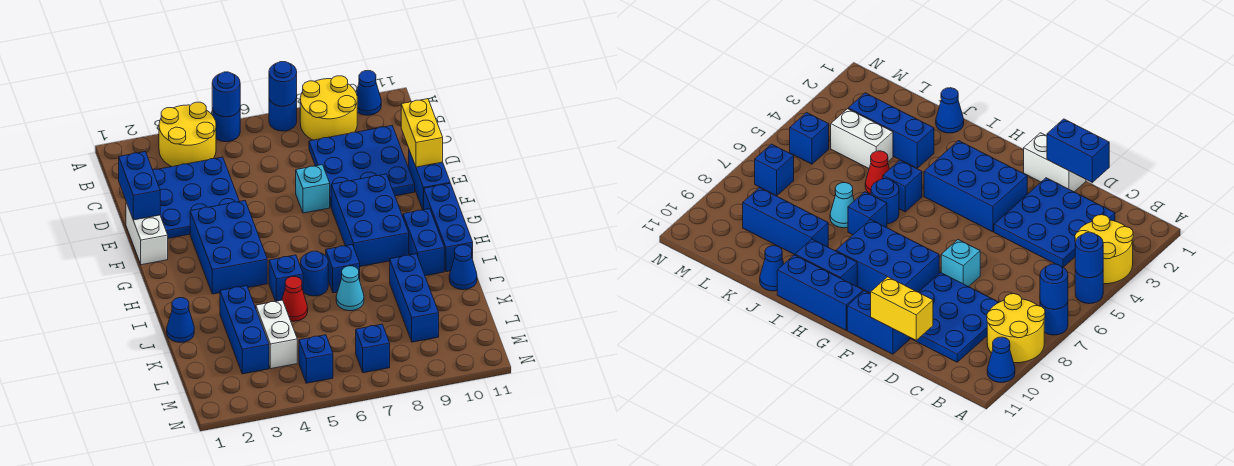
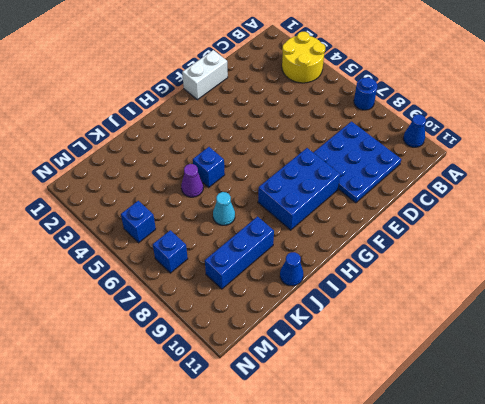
purple cone J5 level 1 -> red cone J5 level 1
none -> blue round brick A5 level 1
none -> yellow round brick A8:B9 level 1
none -> blue plate C2:E4 level 1
none -> cyan brick E7 level 1

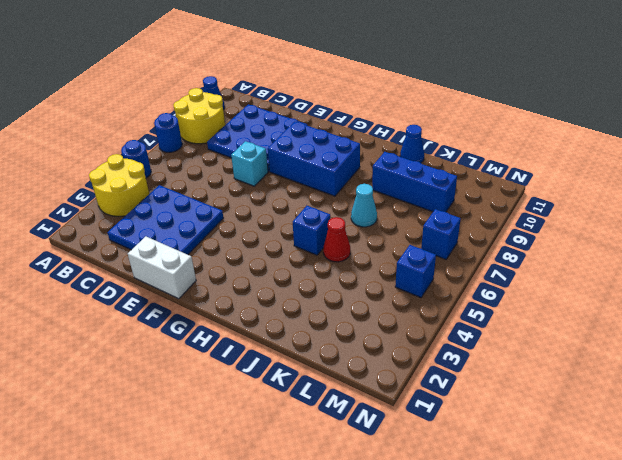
none -> blue brick E11:F11 level 1
none -> blue brick F3:H4 level 1
none -> blue brick G11:I11 level 1
none -> blue brick H10:I10 level 1

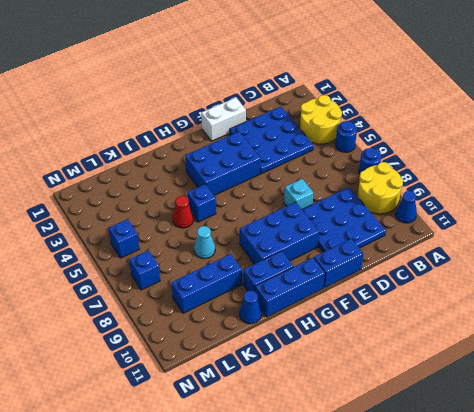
none -> blue round brick I6 level 1
none -> blue brick I7 level 1
none -> blue cone J1 level 1
none -> blue brick J3:L3 level 1

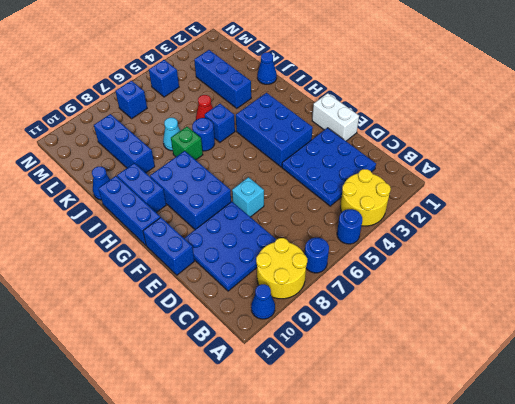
green brick I7 level 1 -> blue brick I7 level 1
none -> white brick K4:L4 level 1
none -> blue round brick A5 level 2
none -> blue round brick A7 level 2
none -> blue brick D1:E1 level 2

